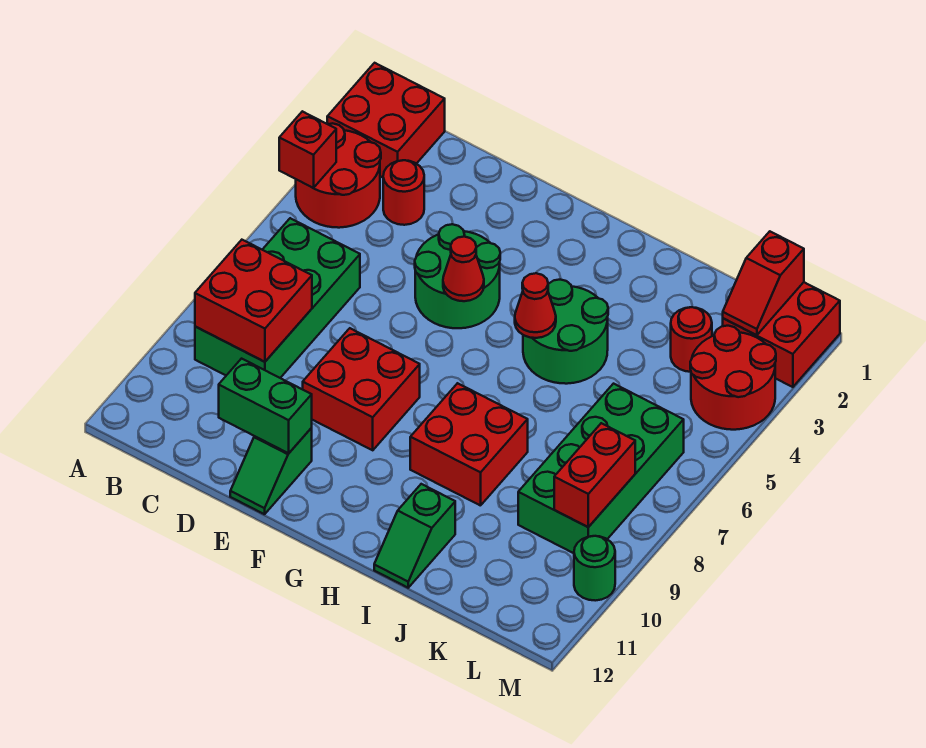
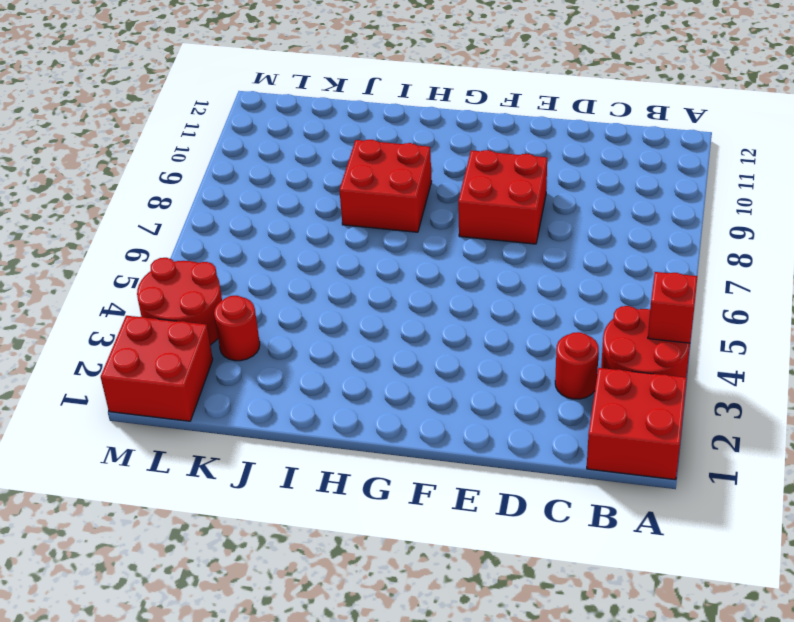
none -> green brick B6:C9 level 1
none -> green round brick E4:F5 level 1
none -> green slope E11:E12 level 1 top 11

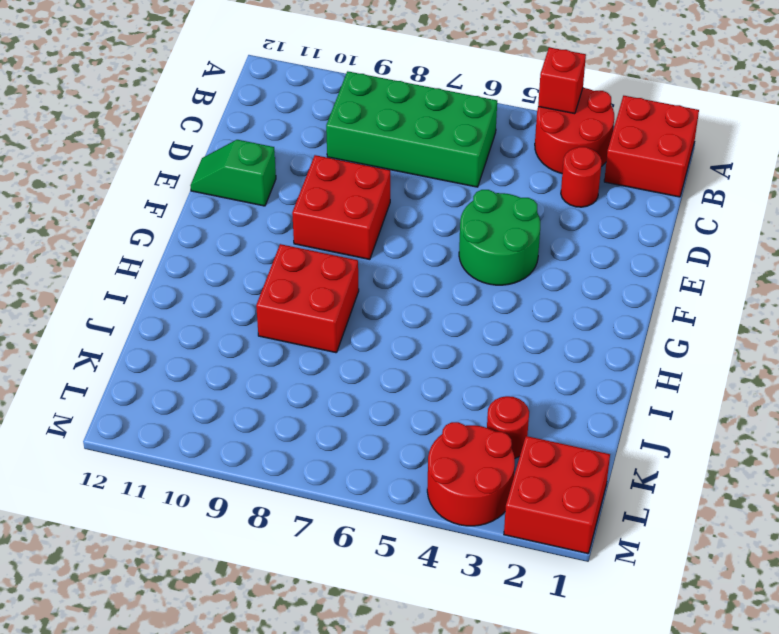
none -> green round brick H4:I5 level 1
none -> green slope I11:I12 level 1 top 11
none -> green brick K6:L9 level 1

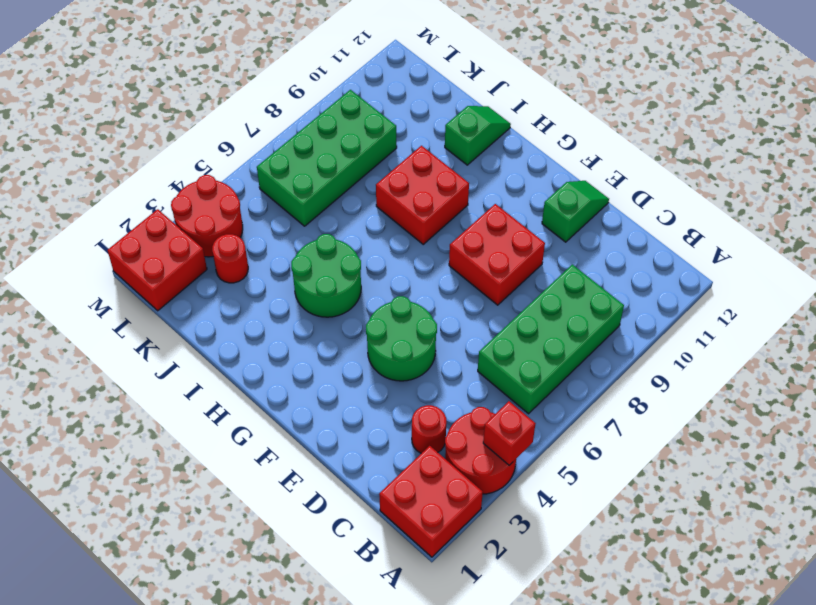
none -> green round brick M10 level 1
none -> red brick B8:C9 level 2
none -> green brick D11:E11 level 2

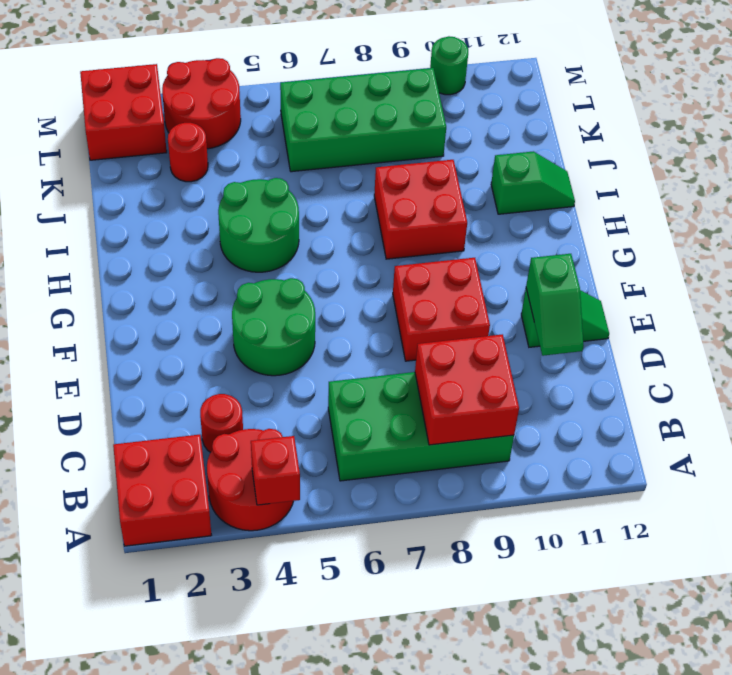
green slope D11:E11 level 2 top E -> green brick D11:E11 level 2
none -> red cone F5 level 2
none -> red cone H5 level 2
none -> red slope L1:L2 level 2 top 1

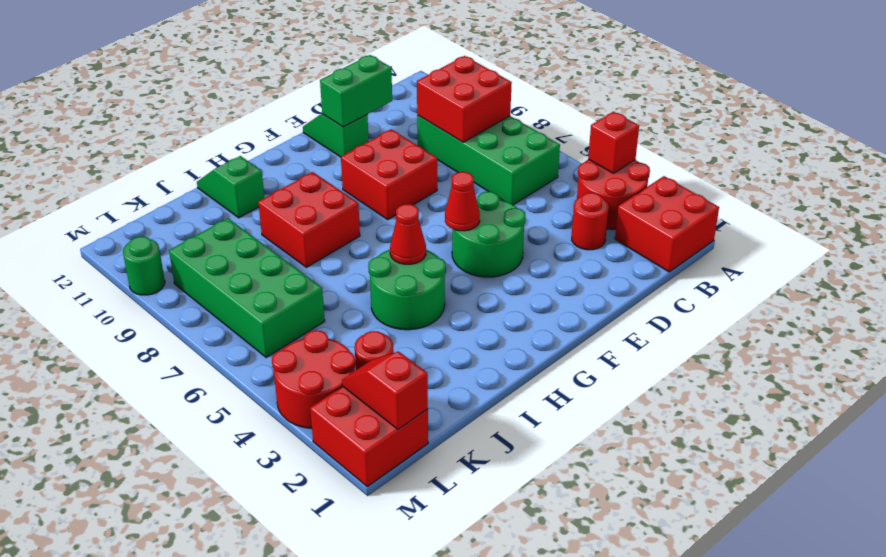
none -> red brick L8:L9 level 2

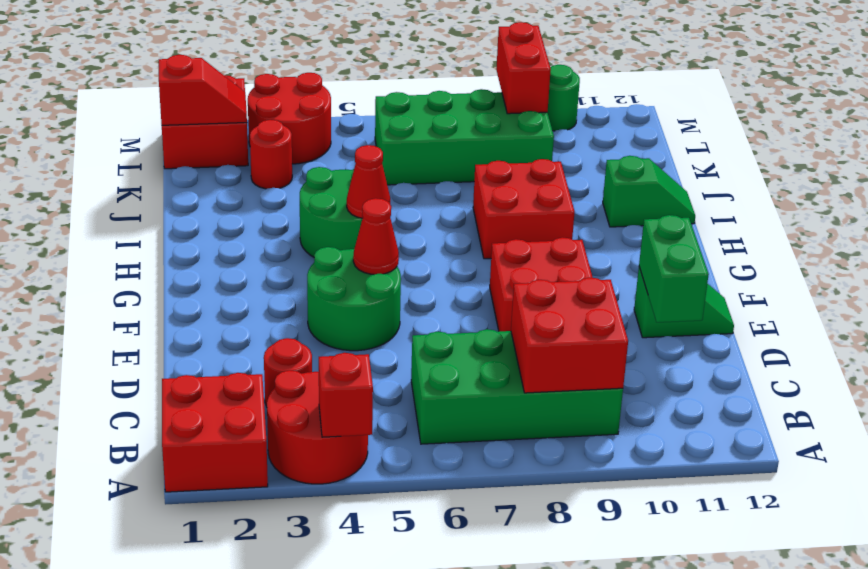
red brick L9:M9 level 2 -> red brick L8:L9 level 2

